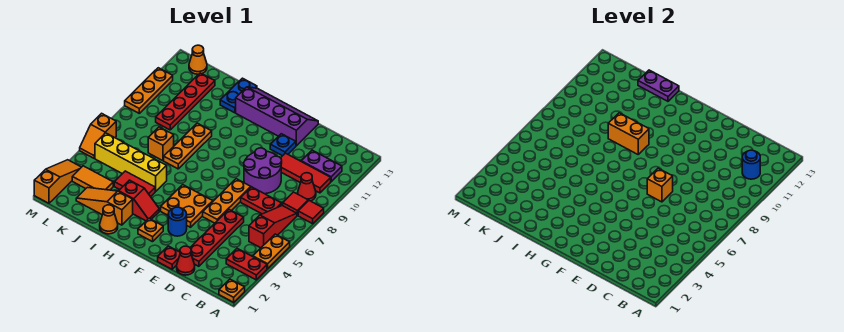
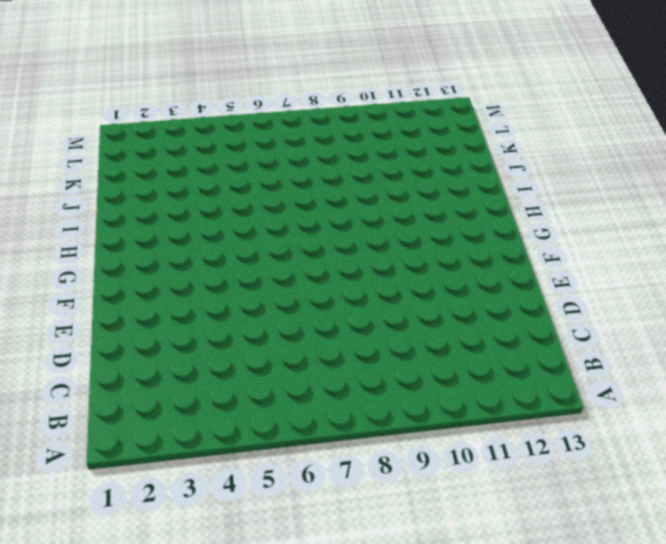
none -> orange plate A1 level 1
none -> red plate A3:B3 level 1
none -> orange plate A4:A5 level 1
none -> red tile A8 level 1

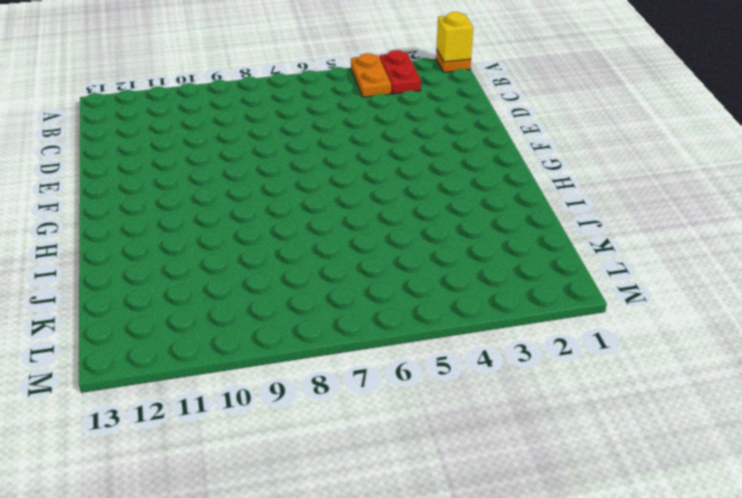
yellow brick A1 level 2 -> none
orange plate A4:B4 level 1 -> orange plate A4:A5 level 1
none -> red tile A8 level 1
none -> red slope B5:B7 level 1 top 5
none -> red tile B8 level 1
none -> red cone B9 level 1

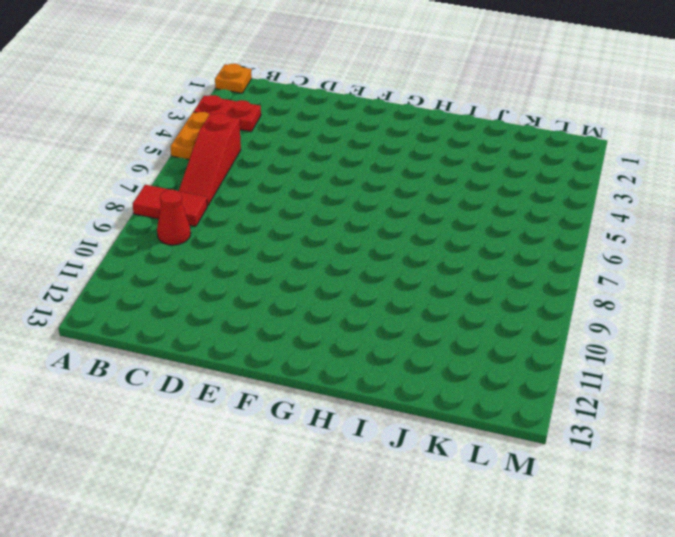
none -> red tile B10:D10 level 1
none -> purple plate B11:C11 level 1
none -> red plate C7:D7 level 1
none -> red cone D1 level 1

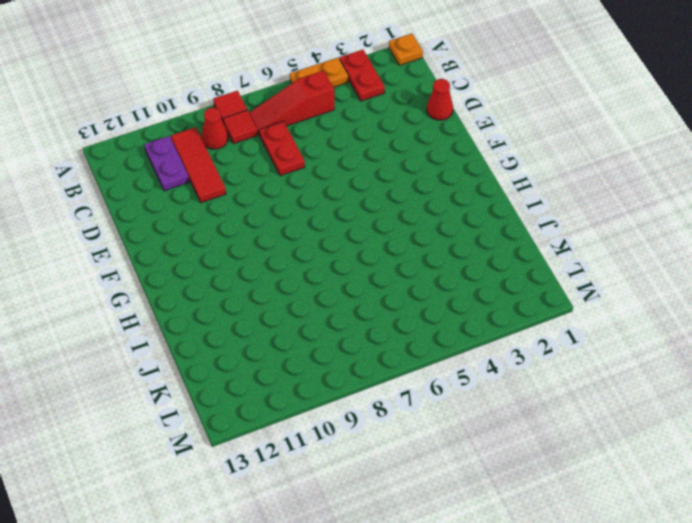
none -> red plate D2:D5 level 1
none -> purple round brick D8:E9 level 1
none -> red plate E1 level 1
none -> orange plate E5:E7 level 1

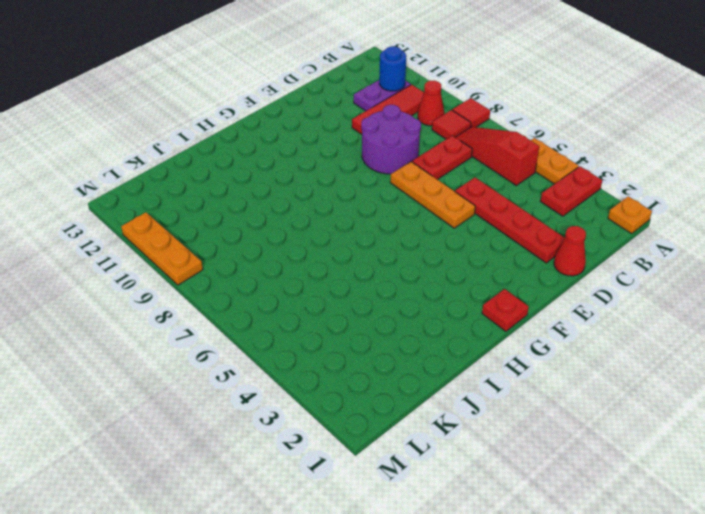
red plate G1 level 1 -> red plate E1 level 1
none -> blue plate E11 level 1
none -> purple slope E12:H13 level 1 top 12
none -> blue round brick F3 level 1
none -> orange plate F4:G5 level 1

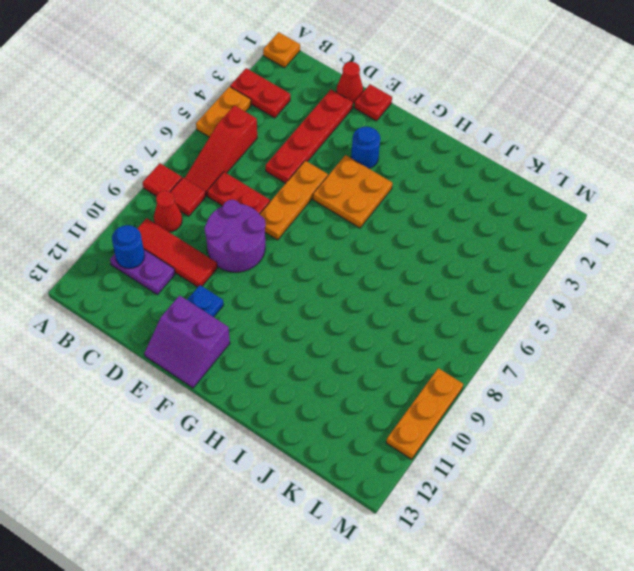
purple slope E12:F13 level 1 top 12 -> purple slope E12:H13 level 1 top 12
none -> orange plate G2 level 1
none -> red slope H3:I3 level 1 top I
none -> orange cone I1 level 1
none -> orange slope I2:K2 level 1 top I

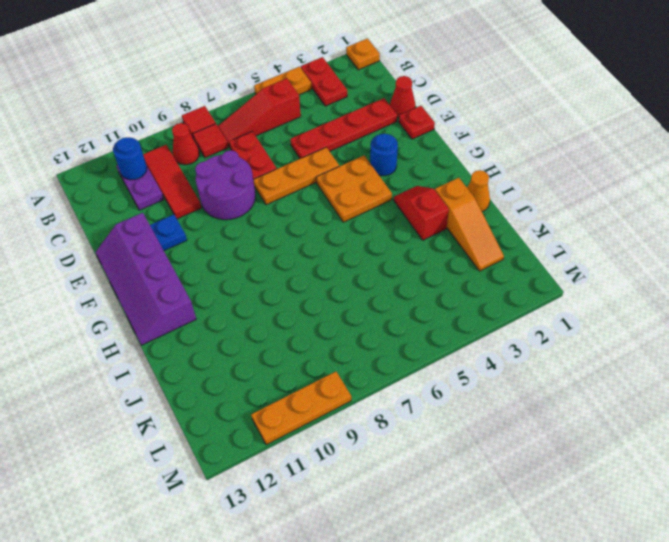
none -> orange plate G2 level 1
none -> red tile I4:J4 level 1
none -> yellow brick I5:L5 level 1
none -> orange plate I7:I9 level 1

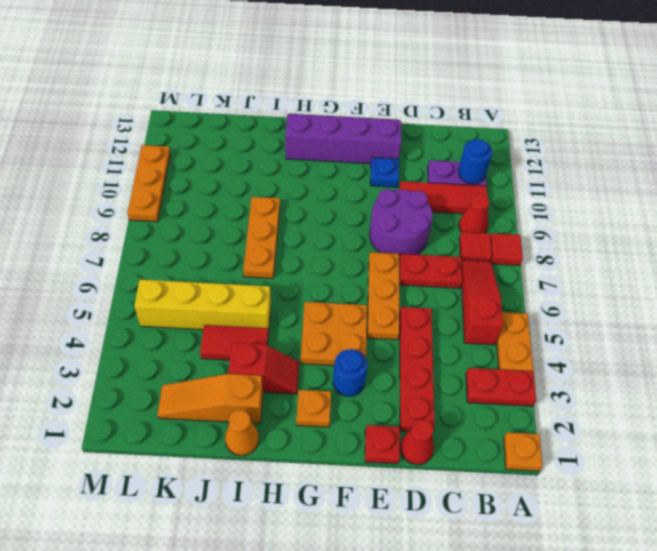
none -> blue plate I12:I13 level 1
none -> orange brick J7 level 1
none -> orange tile K3:L3 level 1
none -> red plate K9:K12 level 1

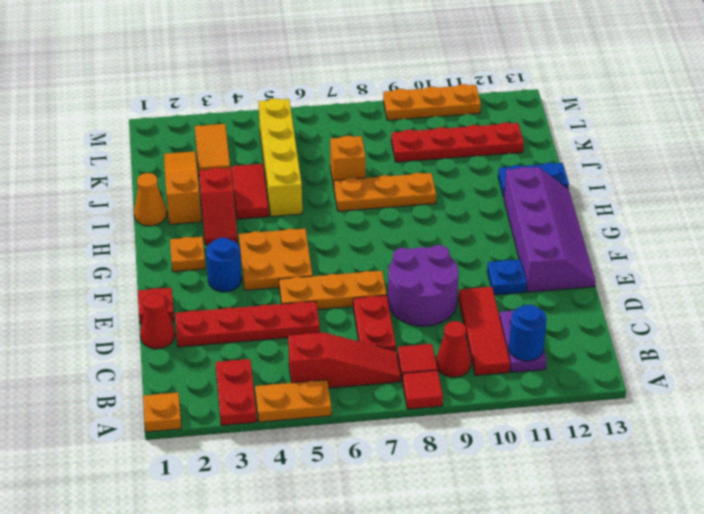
none -> orange cone L13 level 1
none -> orange slope M1:M3 level 1 top 1
none -> orange slope M5:M6 level 1 top 6
none -> orange brick E7 level 2

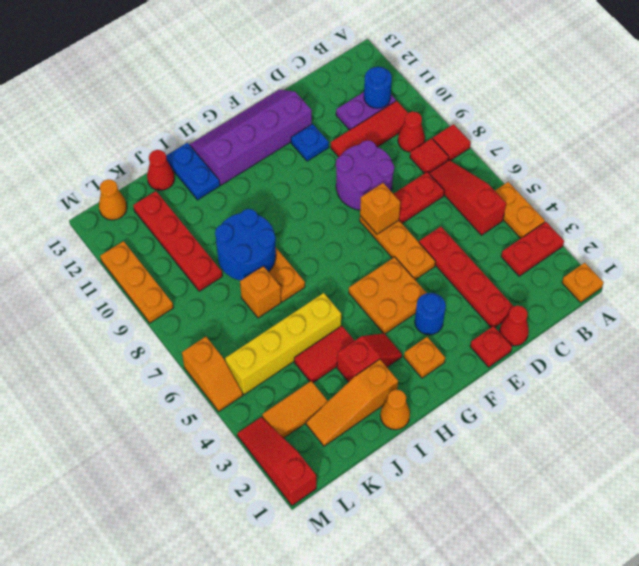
blue round brick I8:J9 level 2 -> orange brick H9:I9 level 2
red cone J13 level 1 -> none
red slope M1:M3 level 1 top 1 -> orange slope M1:M3 level 1 top 1
none -> purple plate I13:J13 level 2

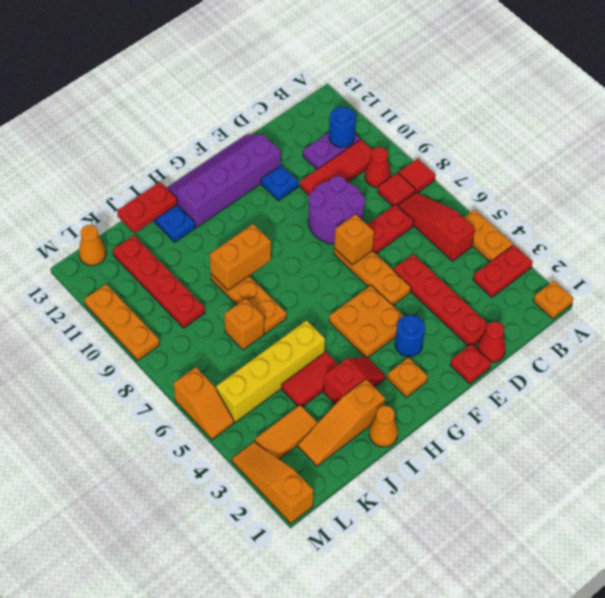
red plate I13:J13 level 2 -> purple plate I13:J13 level 2

